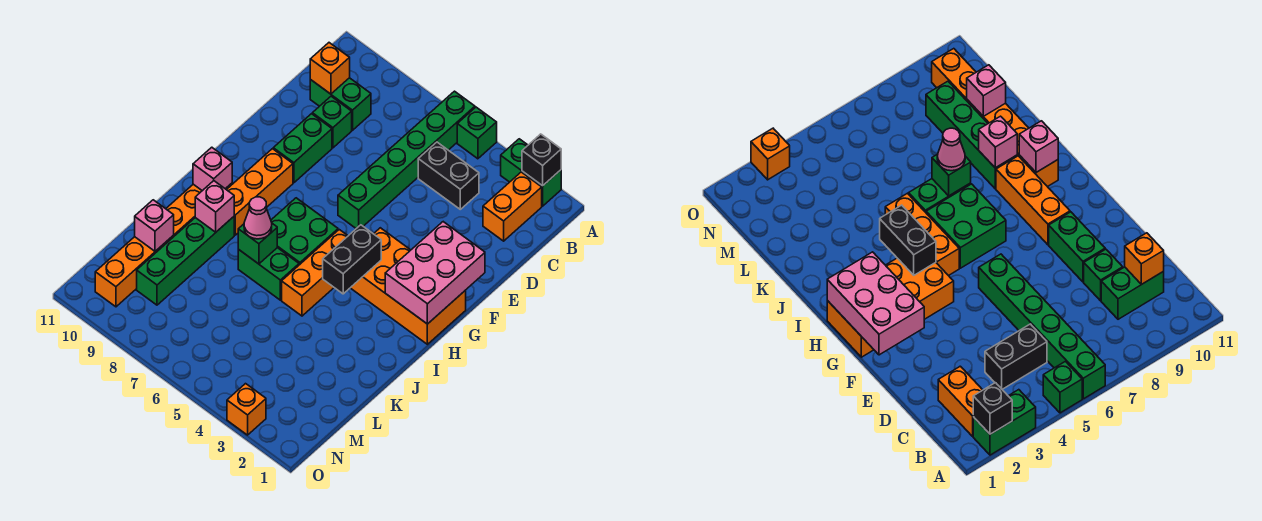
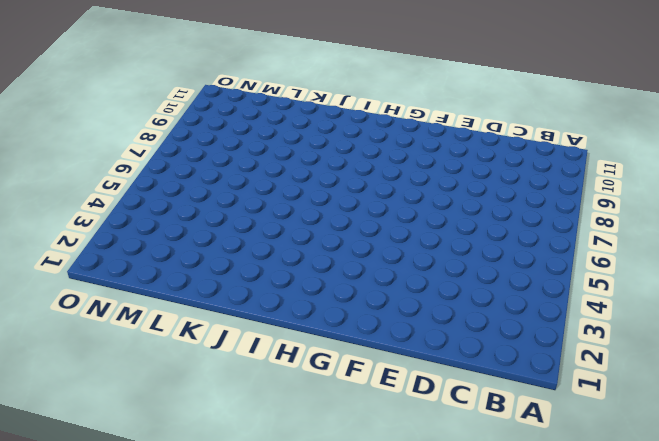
none -> green brick A2:A3 level 1
none -> green brick A5 level 1
none -> green brick A6:F6 level 1

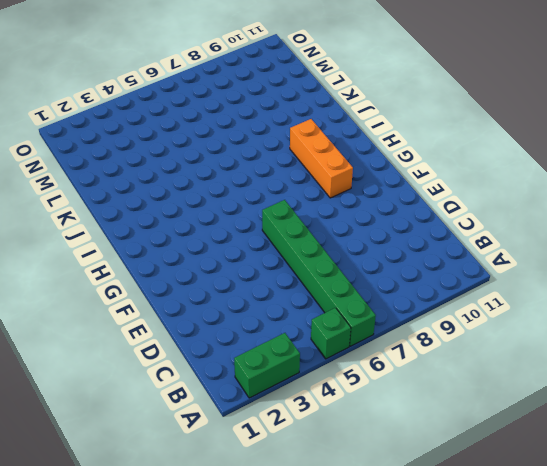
none -> orange brick B2:C2 level 1
none -> black brick C4:C5 level 1
none -> green brick C9:C10 level 1

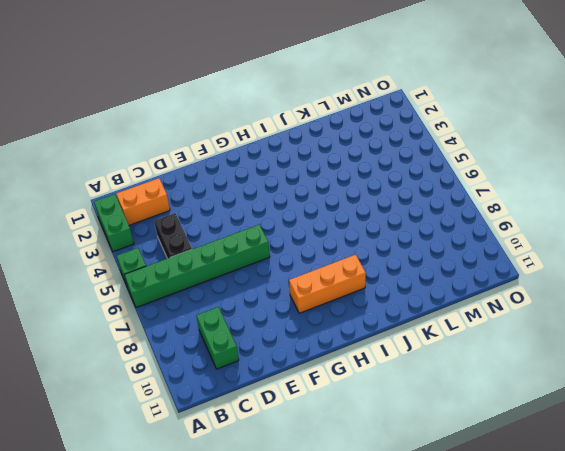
none -> green brick D9 level 1
none -> green brick E9:F9 level 1
none -> orange brick G1:H4 level 1

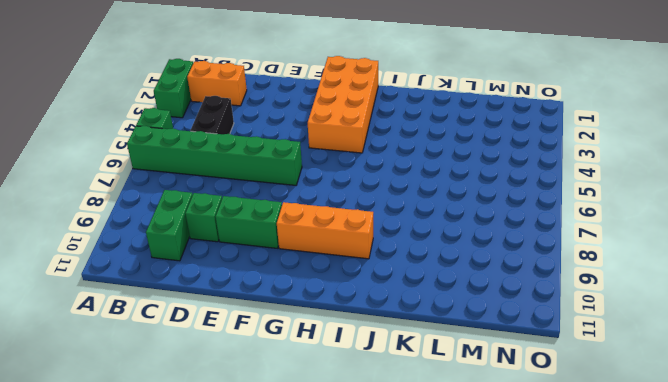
none -> orange brick H5:J5 level 1
none -> green brick H6:I7 level 1
none -> orange brick I10:N10 level 1

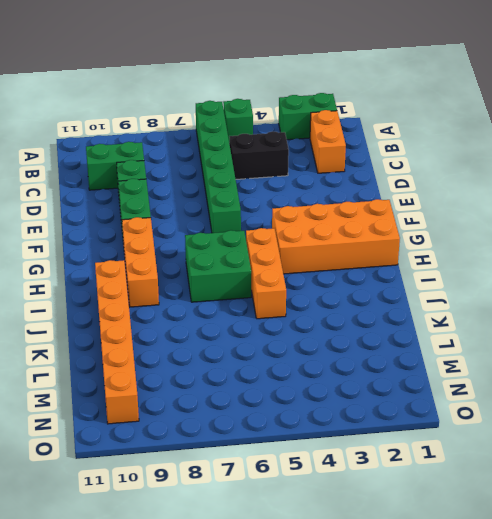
none -> green brick J6:J7 level 1
none -> green brick J9:M9 level 1
none -> orange brick O3 level 1

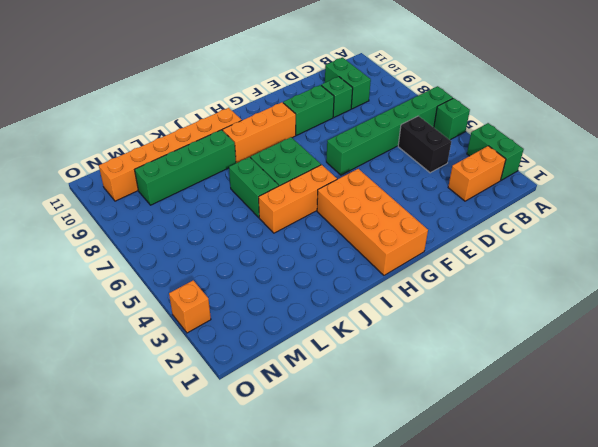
none -> black brick A2 level 2
none -> orange brick C10 level 2
none -> pink brick F1:H2 level 2

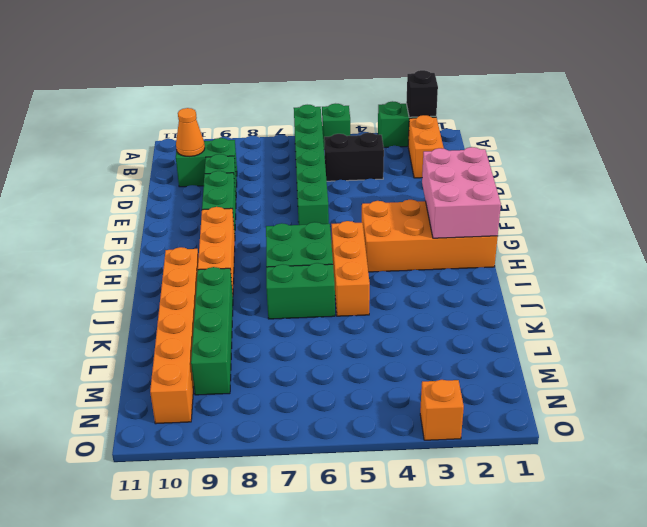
orange cone C10 level 2 -> orange brick C10 level 2
none -> black brick H4:I4 level 2
none -> pink brick I10 level 2
none -> green brick J7 level 2

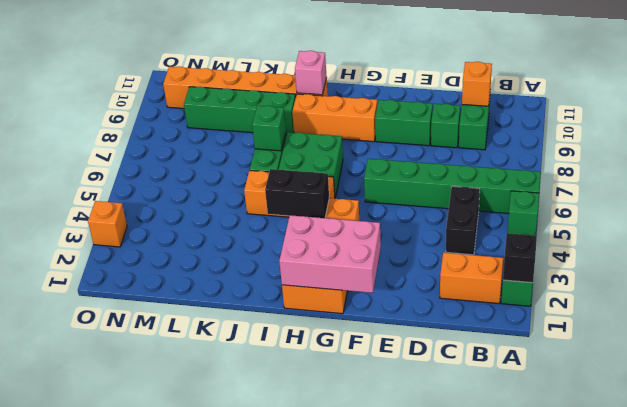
none -> pink brick J9 level 2
none -> pink brick L10 level 2
none -> pink cone J7 level 3

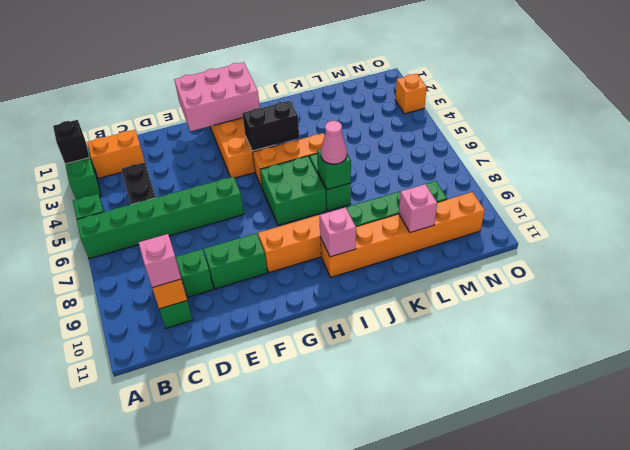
pink brick C10 level 3 -> pink brick J9 level 2

